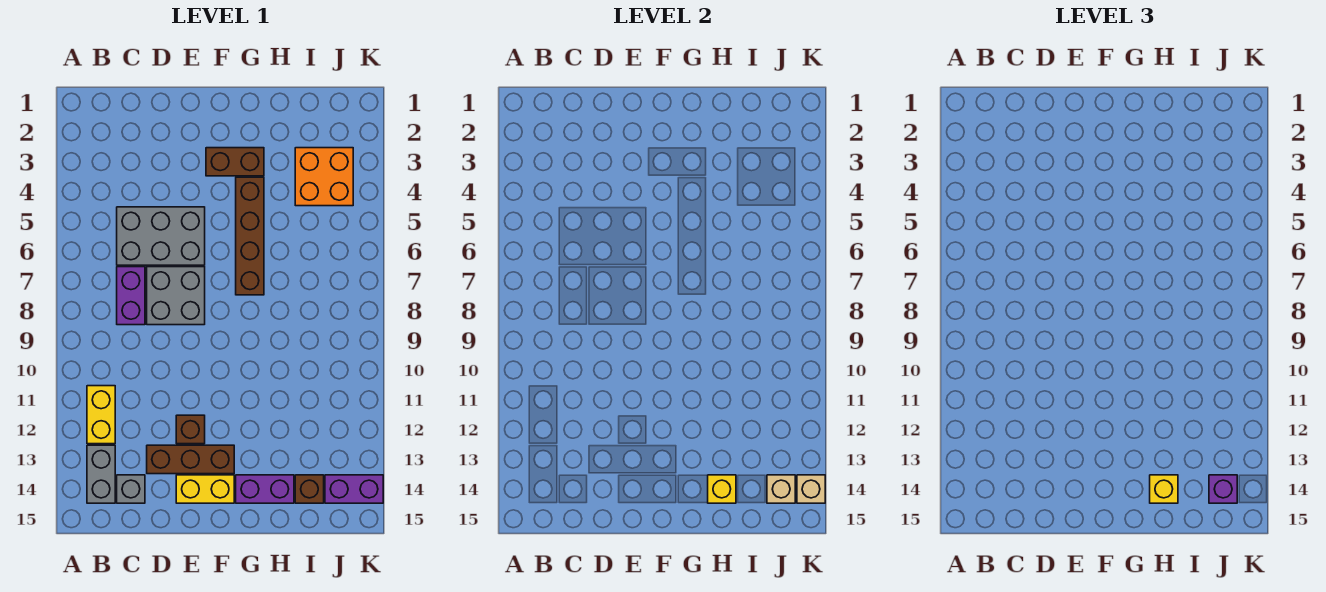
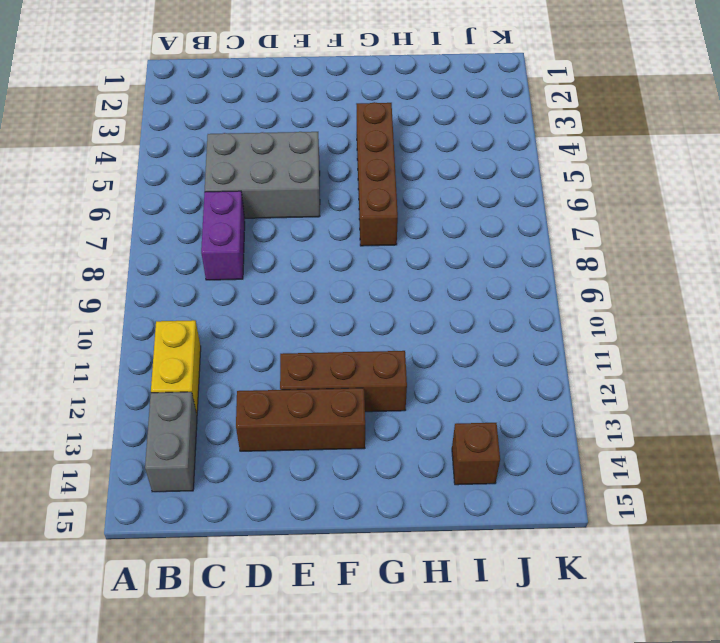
brown brick E12:G12 level 1 -> brown brick E12 level 1
none -> grey brick C14 level 1
none -> grey brick D7:E8 level 1
none -> yellow brick E14:F14 level 1

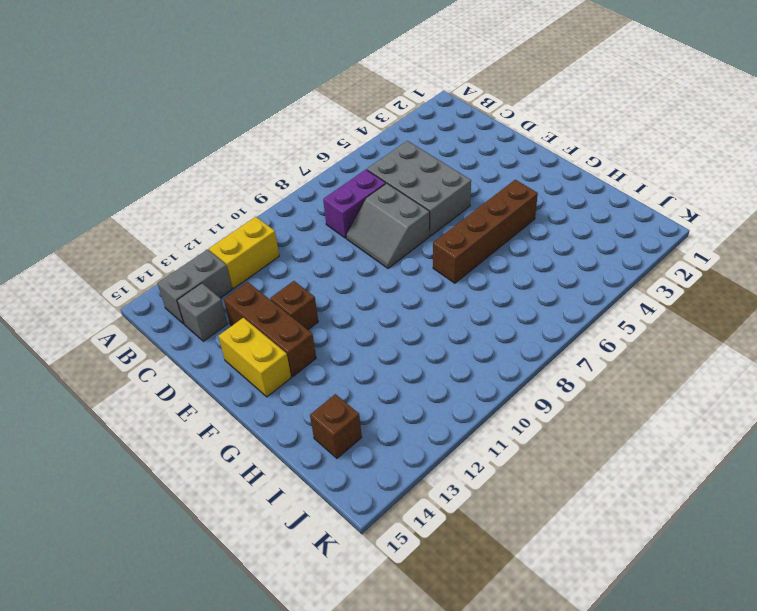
grey slope D7:E8 level 1 top 7 -> grey brick D7:E8 level 1
none -> brown brick F3:G3 level 1
none -> purple brick G14:H14 level 1
none -> orange brick I3:J4 level 1

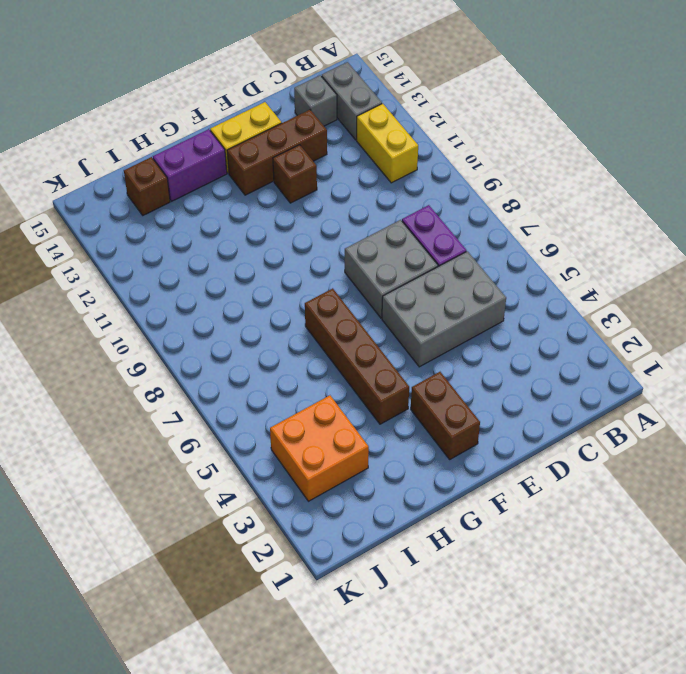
brown brick F2:F3 level 1 -> brown brick F3:G3 level 1
none -> purple brick J14:K14 level 1
none -> yellow brick H14 level 2
none -> tan brick J14 level 2

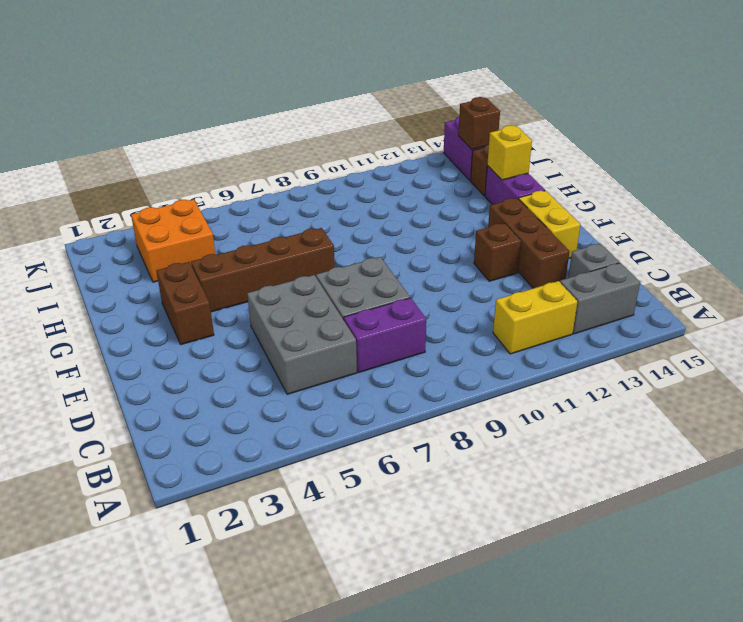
brown brick J14 level 2 -> tan brick J14 level 2
none -> tan brick K14 level 2
none -> yellow brick H14 level 3
none -> purple brick J14 level 3

